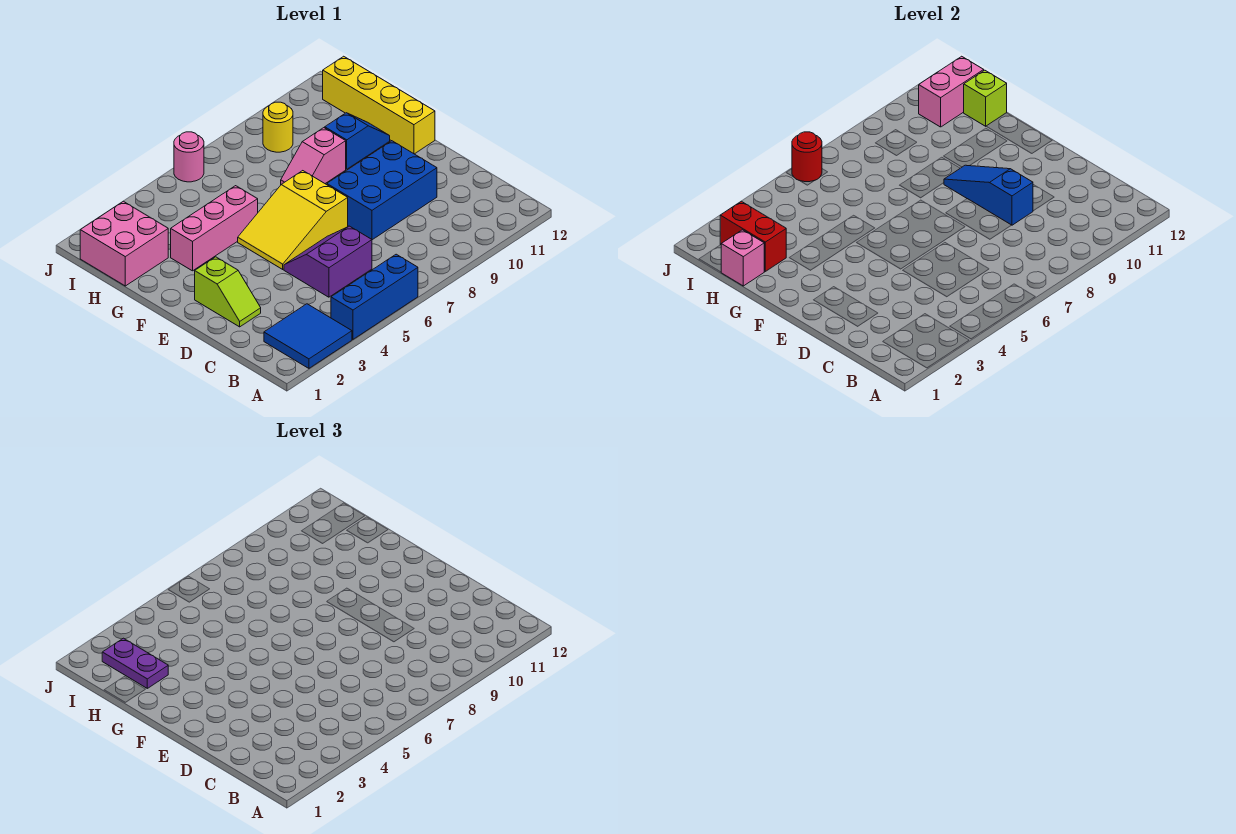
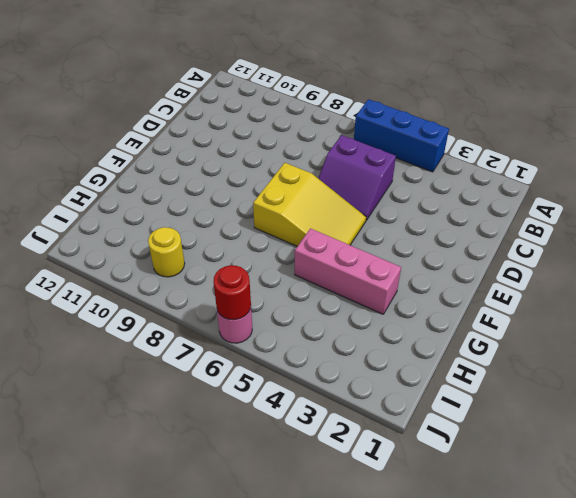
none -> blue tile A2:B3 level 1
none -> lime slope D2:E2 level 1 top E
none -> blue brick D8:E10 level 1

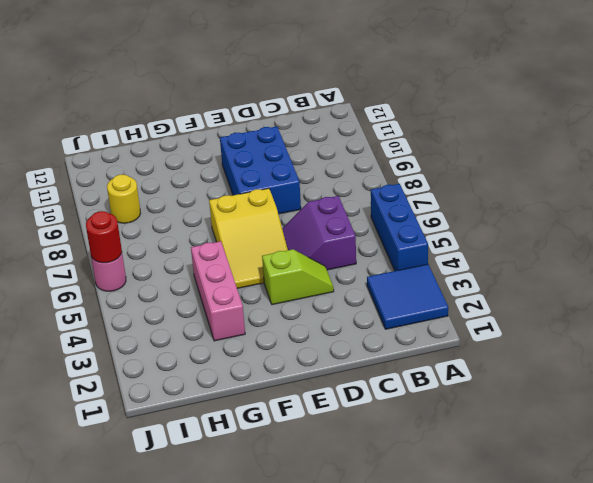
lime slope D4:E4 level 1 top E -> lime slope D2:E2 level 1 top E
none -> yellow brick F12:I12 level 1
none -> pink slope G8:G9 level 1 top 9
none -> blue slope G10:G11 level 1 top 10

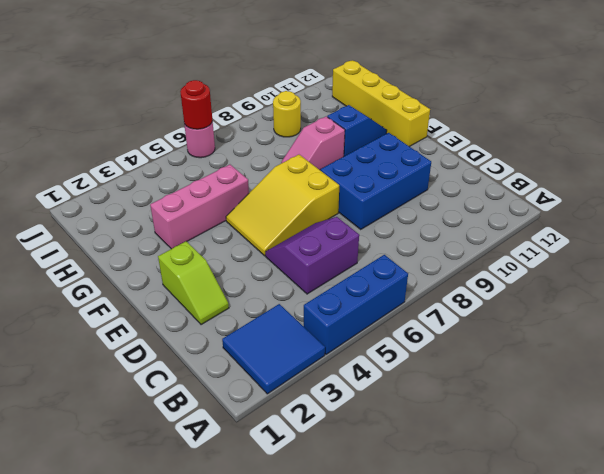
none -> pink brick H1:I2 level 1
none -> blue slope D9:F9 level 2 top D
none -> pink brick H1 level 2

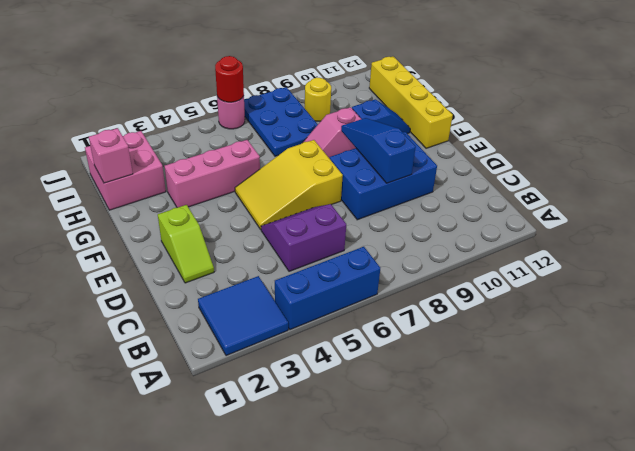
blue plate H7:J8 level 1 -> none
none -> red brick H2:I2 level 2
none -> lime brick H12 level 2
none -> pink brick I11:I12 level 2

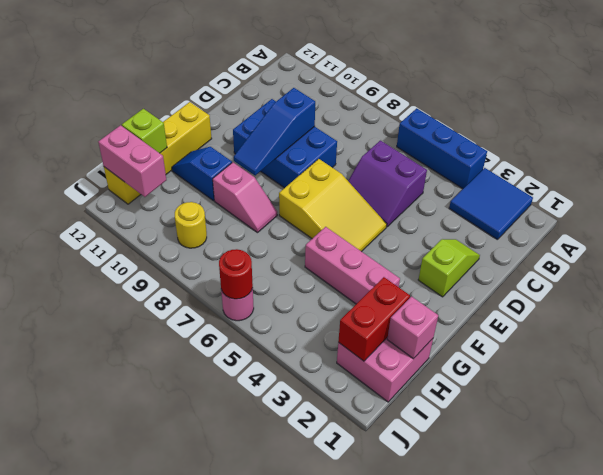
none -> purple plate H2:I2 level 3

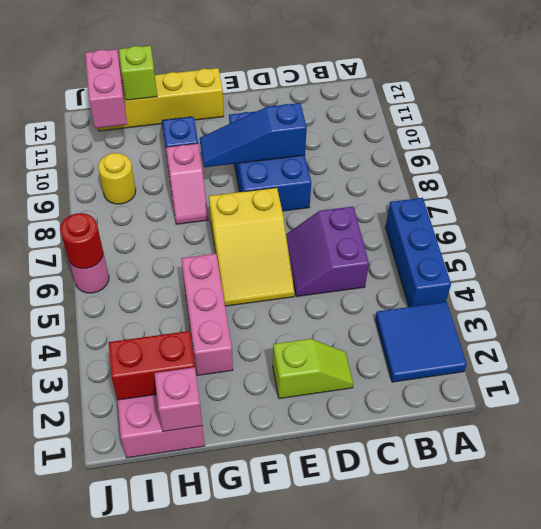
none -> purple plate H2:I2 level 3

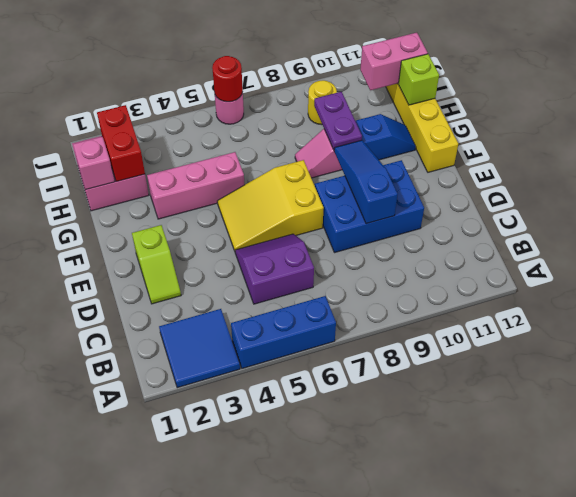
purple plate G9:H9 level 2 -> purple plate H2:I2 level 3

